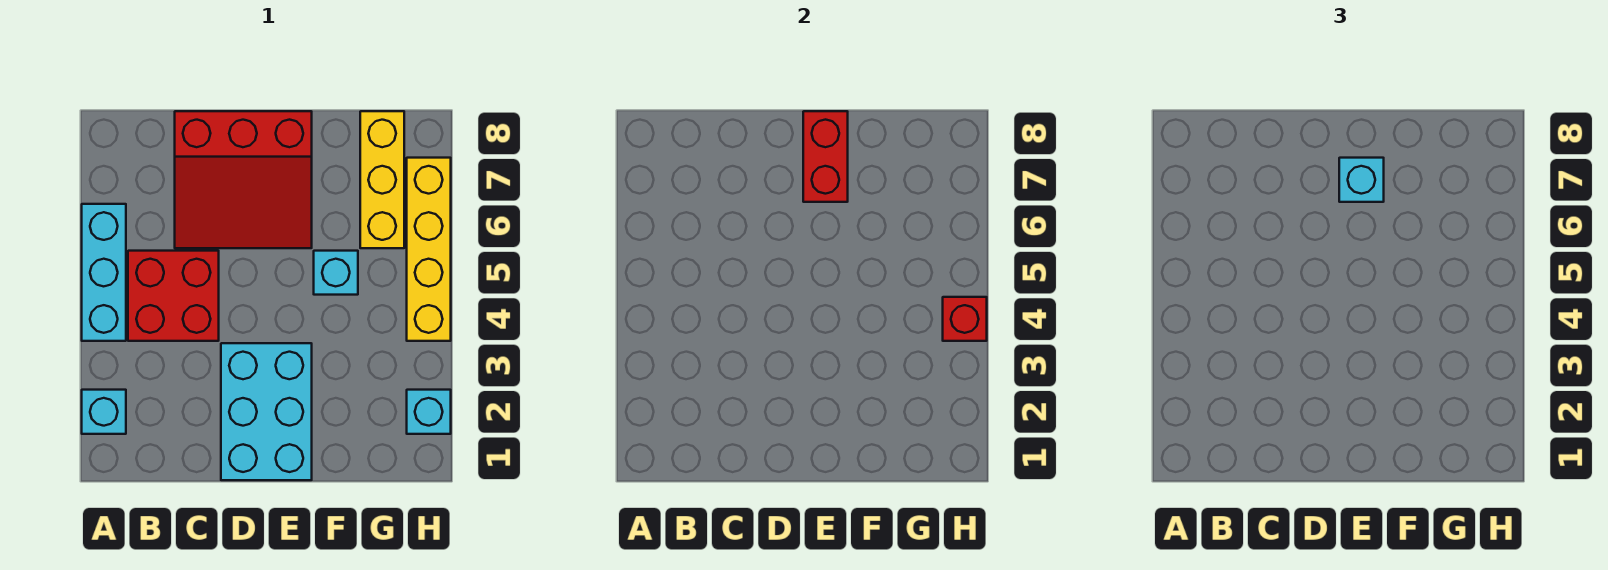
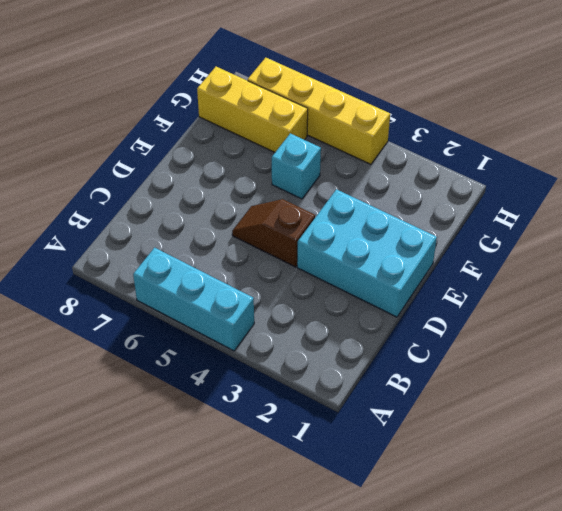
brown slope D4:D5 level 1 top 4 -> none
none -> cyan brick A2 level 1
none -> red brick B4:C5 level 1
none -> red slope C6:E8 level 1 top 8

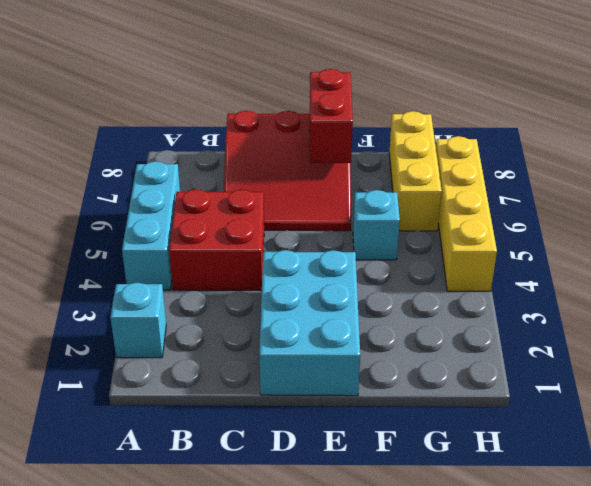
none -> cyan brick H2 level 1
none -> red brick H4 level 2
none -> cyan brick E7 level 3

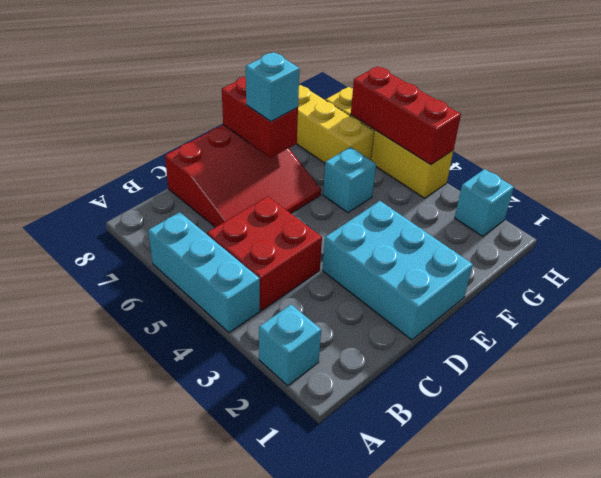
red brick H4:H6 level 2 -> red brick H4 level 2

